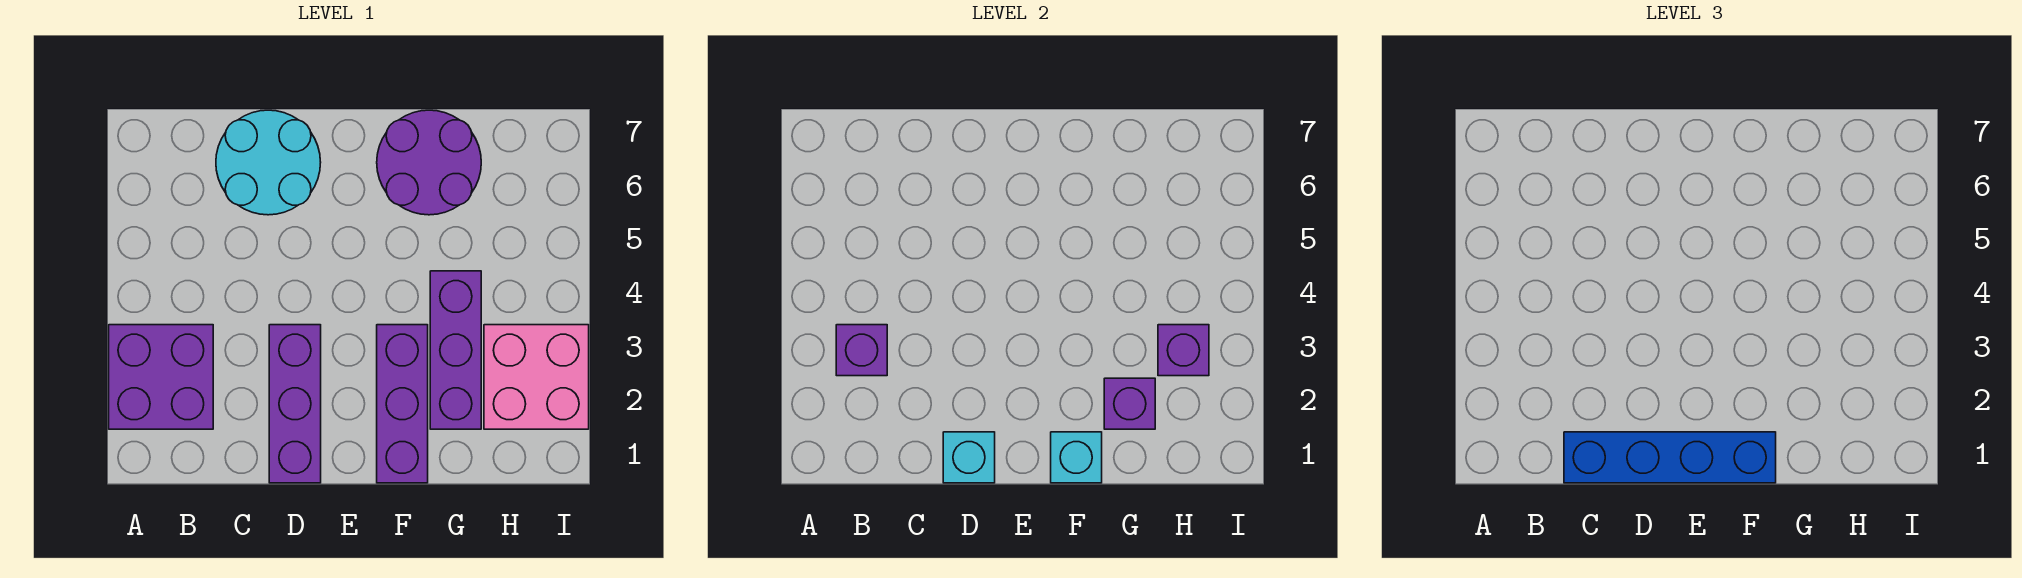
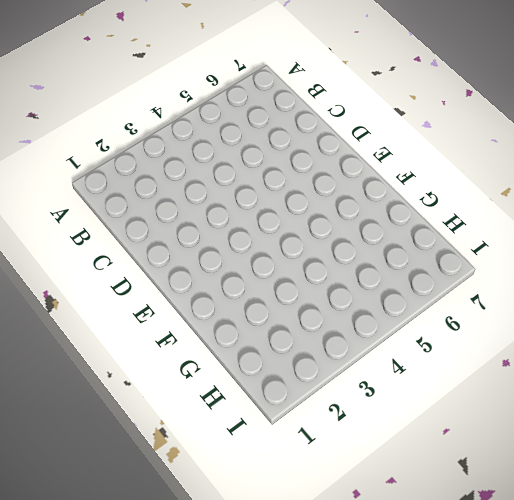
none -> purple brick A2:B3 level 1
none -> cyan round brick C6:D7 level 1
none -> purple brick D1:D3 level 1

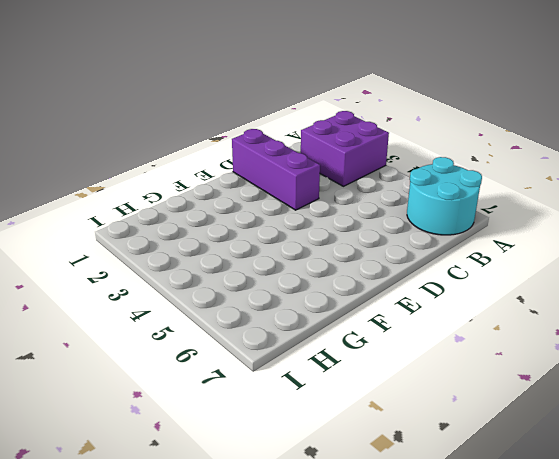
cyan round brick A6:B7 level 1 -> cyan round brick C6:D7 level 1
none -> purple brick F1:F3 level 1
none -> purple round brick F6:G7 level 1
none -> purple brick G2:G4 level 1

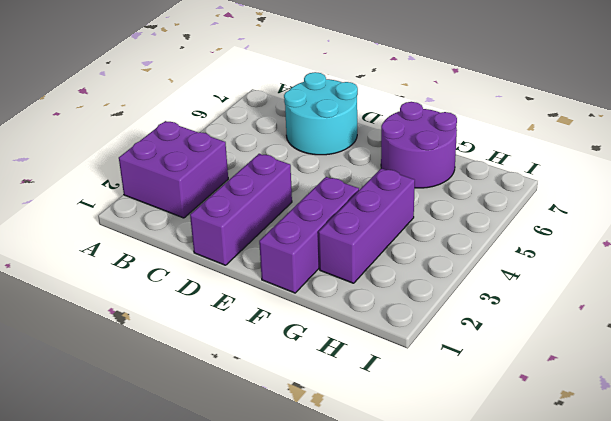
none -> pink brick H2:I3 level 1
none -> purple brick B3 level 2
none -> cyan brick D1 level 2

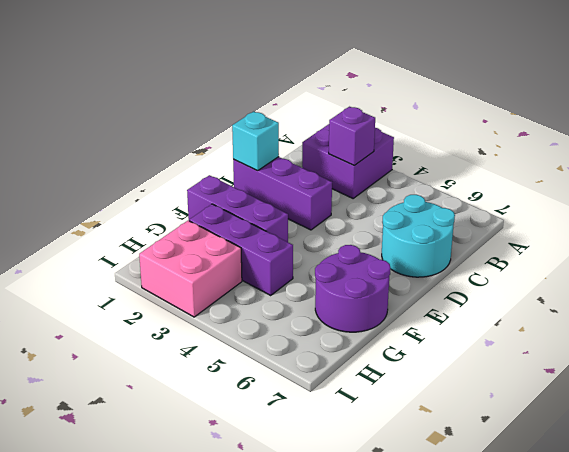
none -> cyan brick F1 level 2
none -> purple brick G2 level 2
none -> purple brick H3 level 2

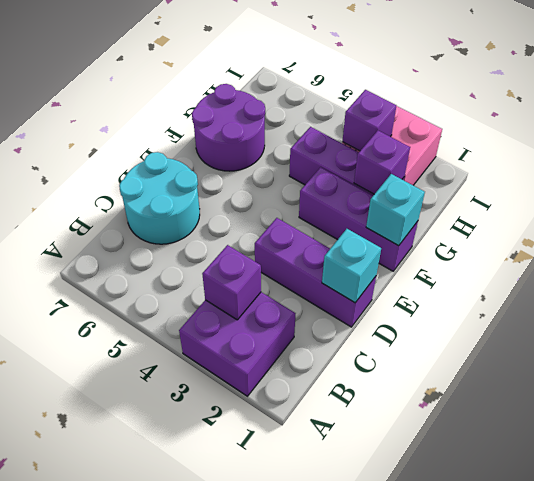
none -> blue brick C1:F1 level 3

